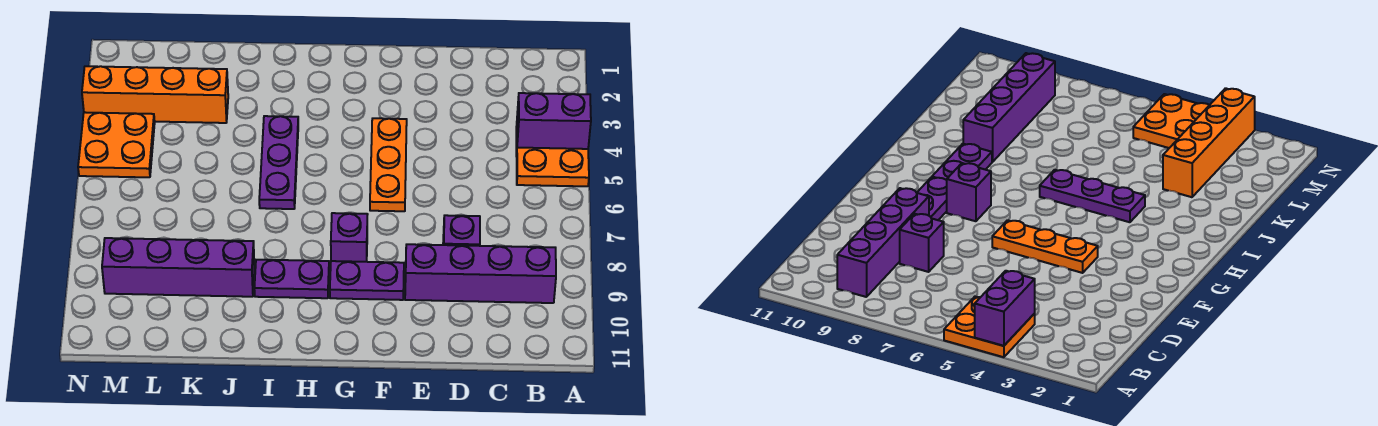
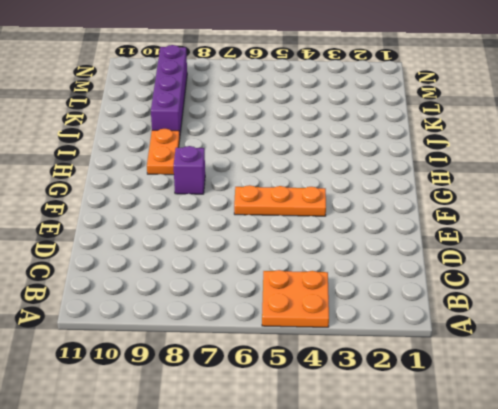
orange plate H9:I9 level 1 -> purple plate H9:I9 level 1
none -> purple brick B9:E9 level 1
none -> purple brick D8 level 1
none -> purple plate F9:G9 level 1

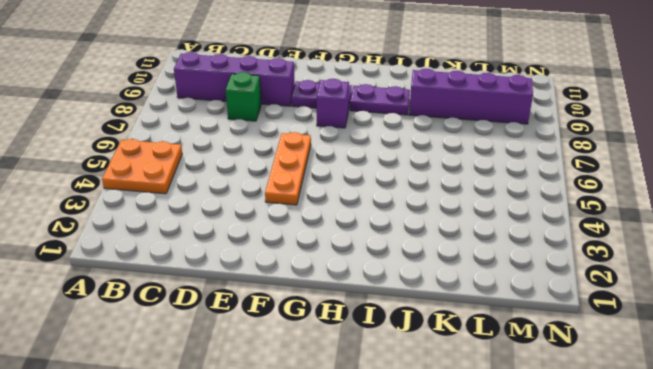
green brick D8 level 1 -> purple brick D8 level 1
none -> purple plate I4:I6 level 1
none -> orange brick K3:N3 level 1
none -> orange plate M4:N5 level 1

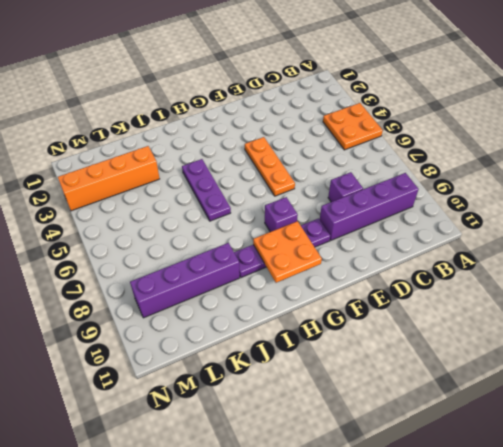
orange plate G9:H10 level 2 -> orange plate M4:N5 level 1
none -> purple brick A4:B4 level 2

